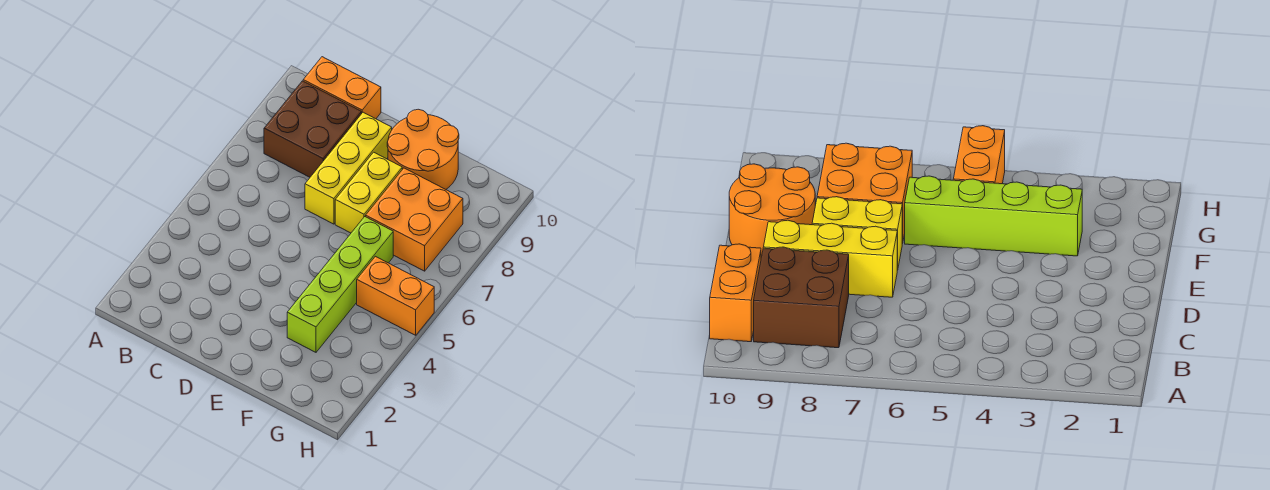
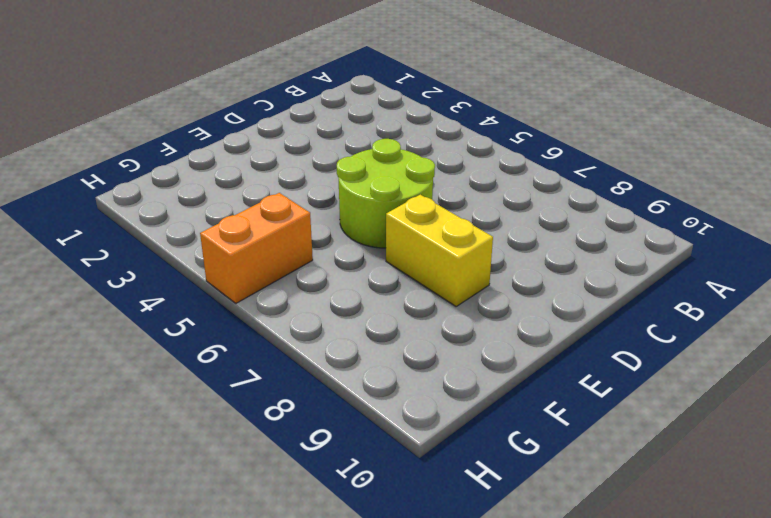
lime round brick D5:E6 level 1 -> none
none -> brown brick B8:C9 level 1
none -> orange brick B10:C10 level 1

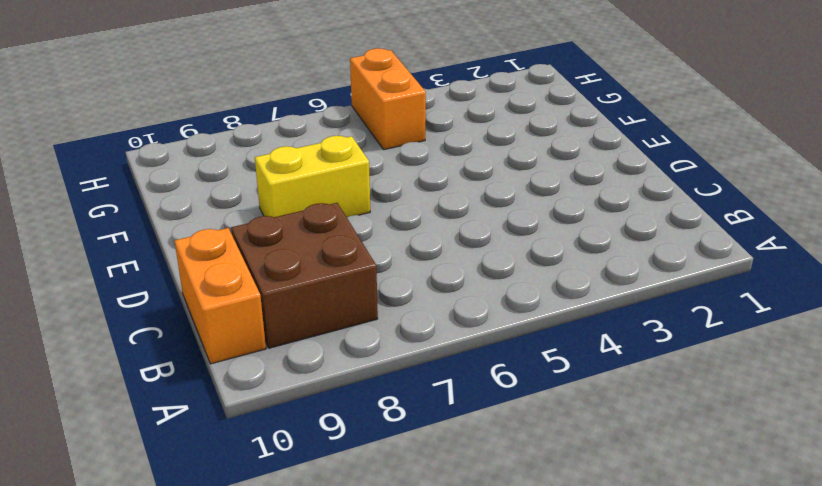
none -> yellow brick D7:D9 level 1
none -> orange round brick E9:F10 level 1

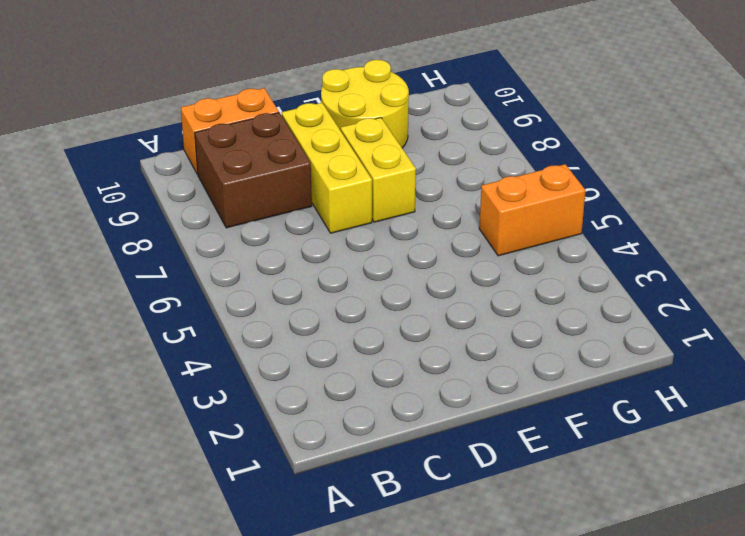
yellow round brick E9:F10 level 1 -> orange round brick E9:F10 level 1
none -> lime brick F3:F6 level 1
none -> orange brick F7:G8 level 1

